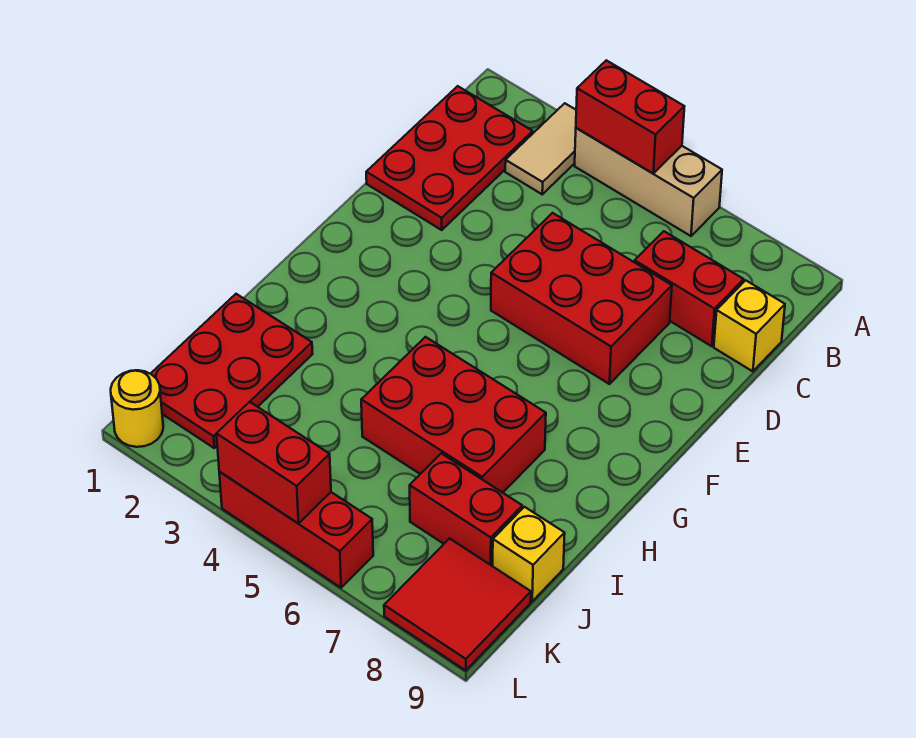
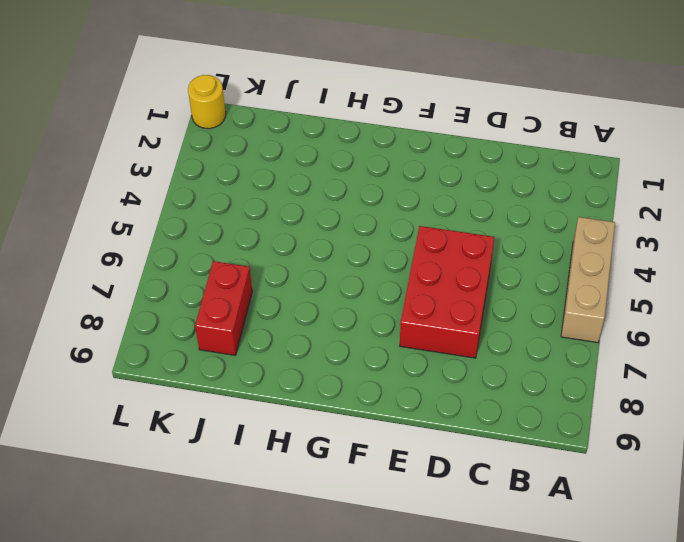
none -> tan tile A3:B3 level 1
none -> red plate B1:D2 level 1
none -> red brick C7:C8 level 1

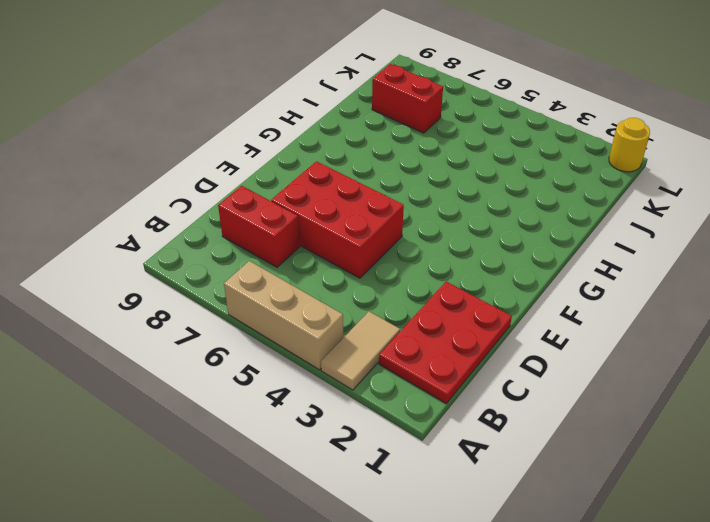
none -> yellow brick C9 level 1
none -> red brick H5:I7 level 1
none -> red plate I1:K2 level 1

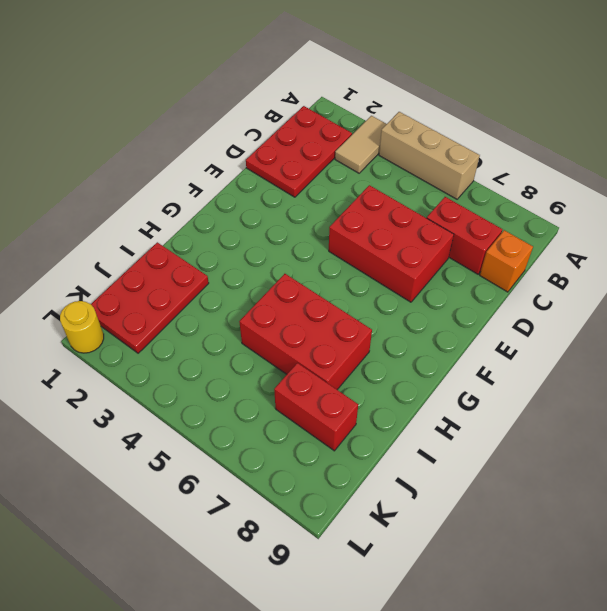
orange brick C9 level 1 -> yellow brick C9 level 1
none -> yellow brick J9 level 1
none -> red tile K8:L9 level 1
none -> red brick L4:L6 level 1

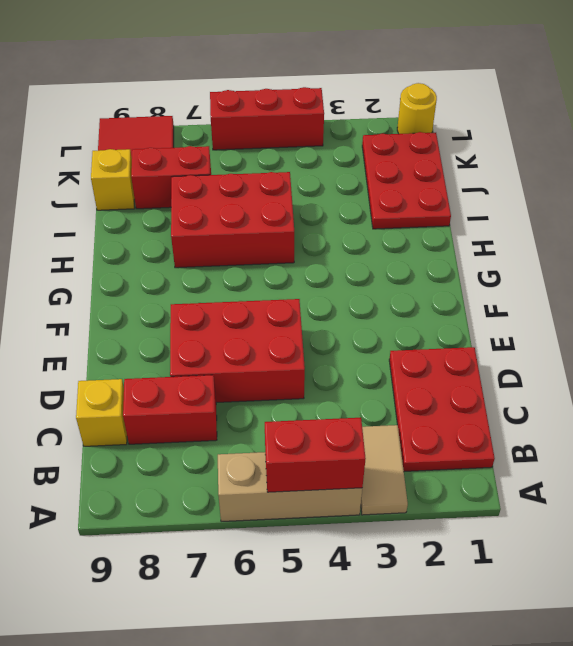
none -> red brick L4:L5 level 2

